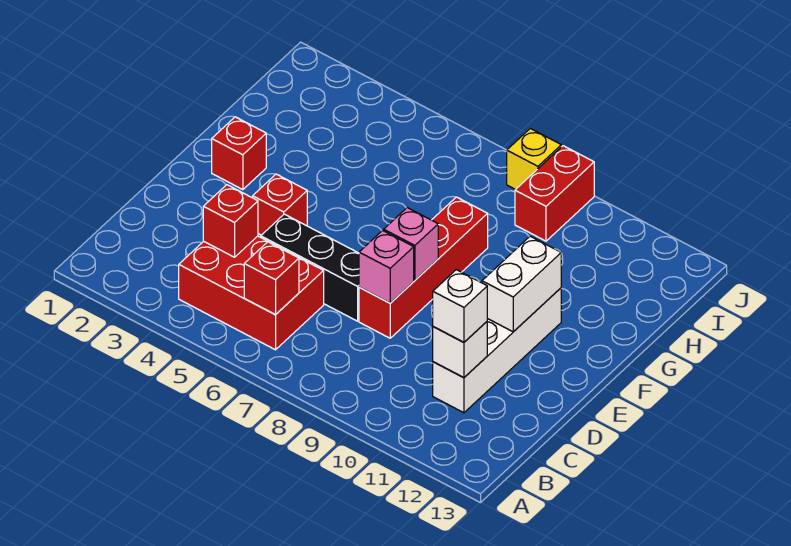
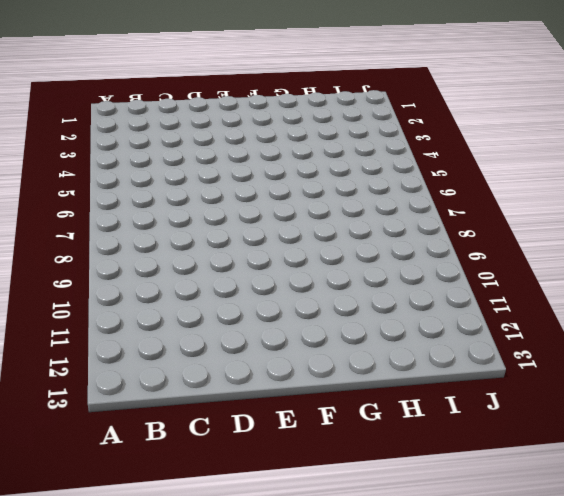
none -> red brick B4:C6 level 1
none -> white brick C11:F11 level 1
none -> black brick D5:D7 level 1

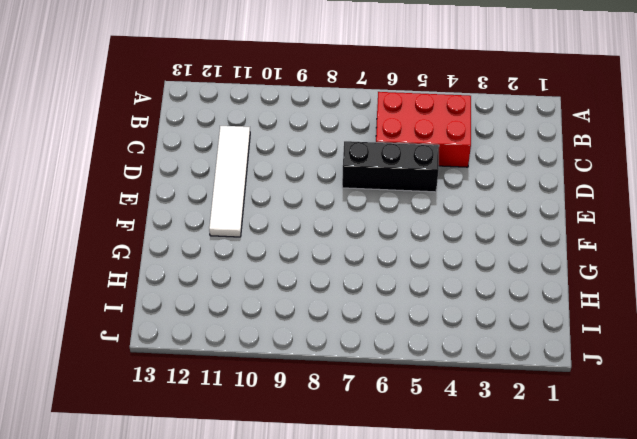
white tile C11:F11 level 1 -> white brick C11:F11 level 1
none -> red brick D8:G8 level 1
none -> red brick E4 level 1
none -> red brick F2 level 1

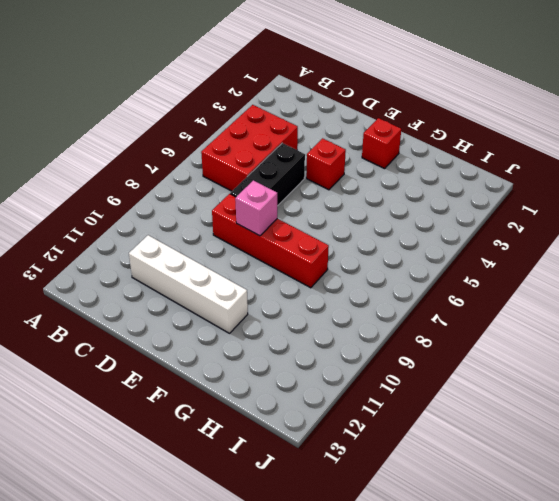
none -> red brick I9:J9 level 1
none -> yellow brick J8 level 1
none -> red brick B6 level 2

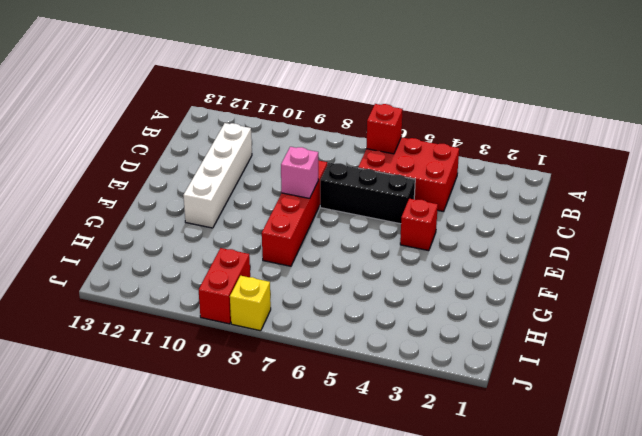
none -> red brick F2 level 1
none -> red brick C4 level 2
none -> white brick C11 level 2

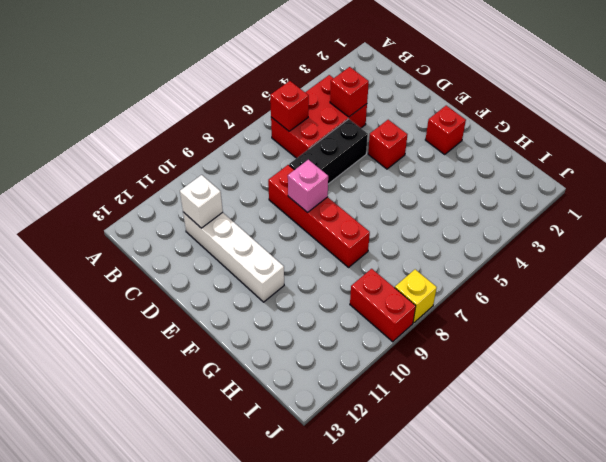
none -> pink brick D8 level 2
none -> white brick E11:F11 level 2
none -> white brick C11 level 3

